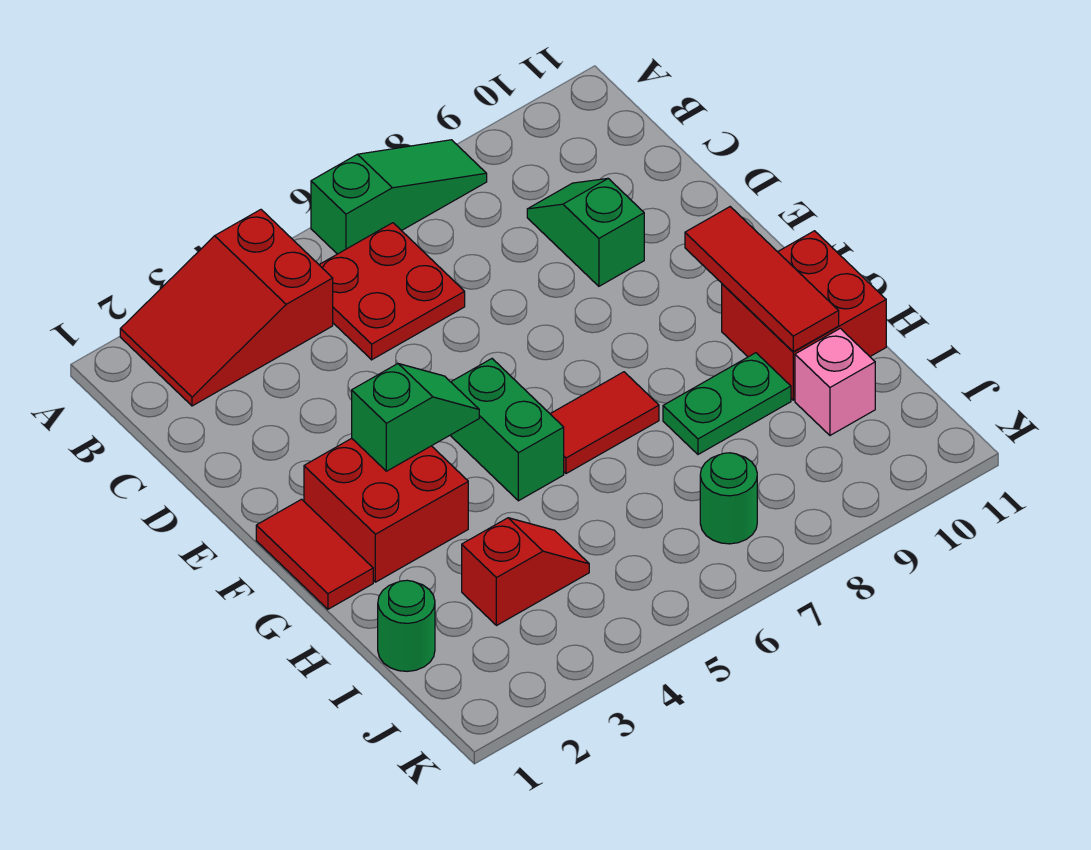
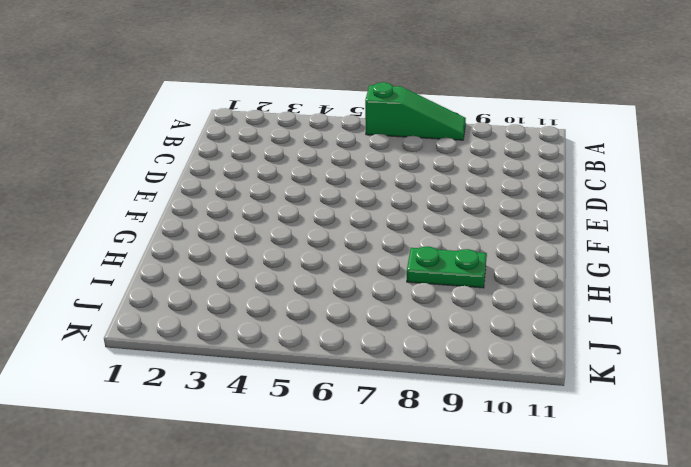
none -> red slope A2:B4 level 1 top 4
none -> red plate B5:C6 level 1
none -> green slope C9:D9 level 1 top D

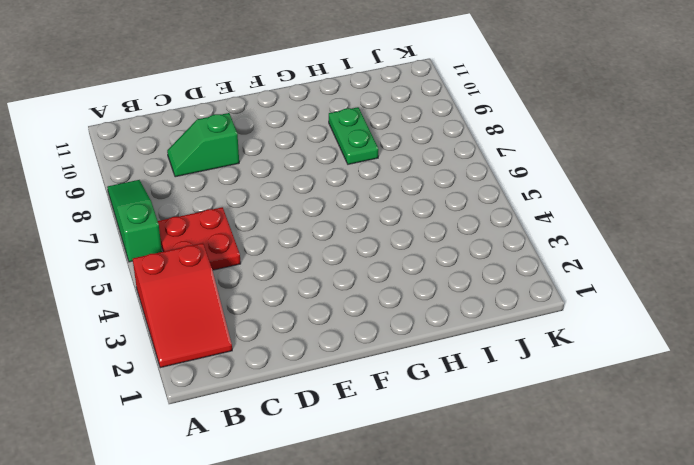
none -> red tile F1:G1 level 1
none -> red brick F2:G3 level 1
none -> green brick F5:G5 level 1

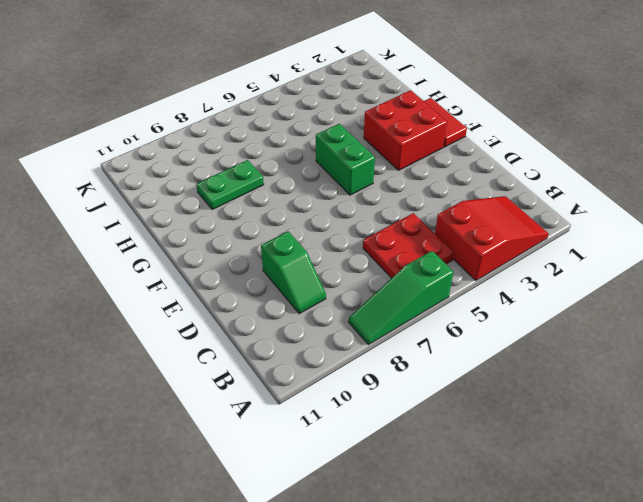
none -> red tile G6:G7 level 1
none -> red brick G10:H11 level 1
none -> green round brick I1 level 1

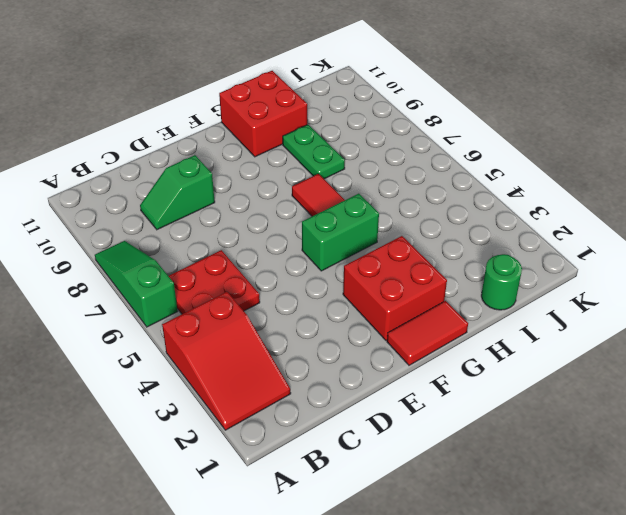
none -> red slope I3:I4 level 1 top 3
none -> pink brick I10 level 1
none -> green round brick J7 level 1

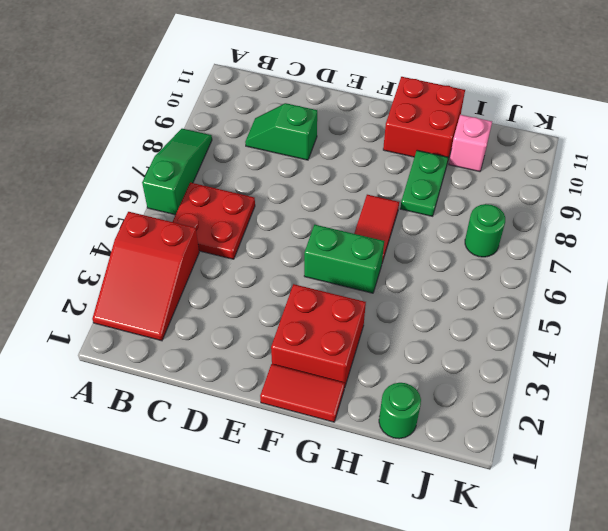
none -> red slope I3:I4 level 1 top 3
none -> green slope F3:F4 level 2 top 3
none -> red tile F10:H10 level 2

